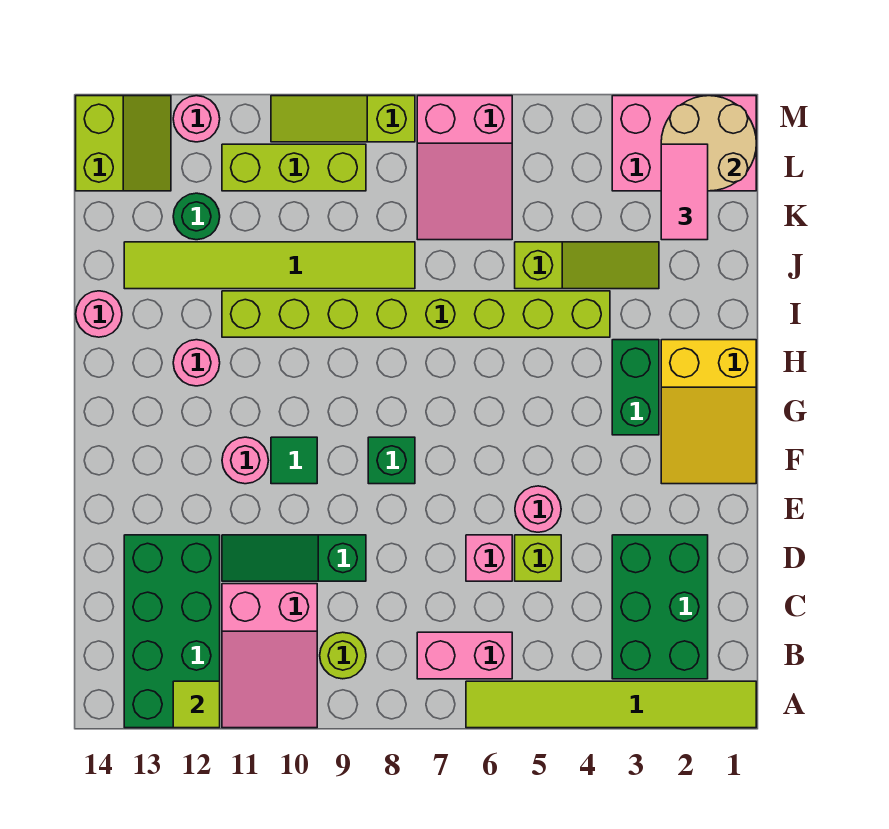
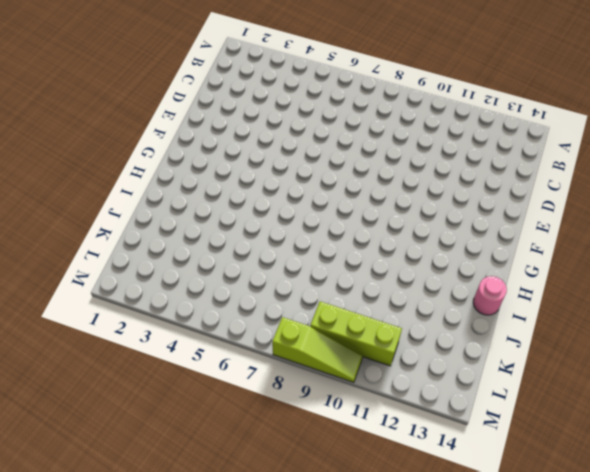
none -> lime tile A1:A6 level 1
none -> pink slope A10:C11 level 1 top C
none -> green brick A12:D13 level 1
none -> green brick B2:D3 level 1

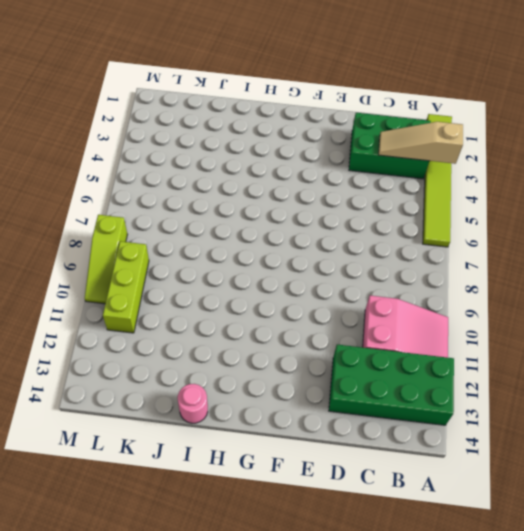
tan slope A3:C3 level 2 top A -> none
none -> pink brick B6:B7 level 1
none -> lime round brick B9 level 1
none -> lime brick D5 level 1
none -> pink brick D6 level 1

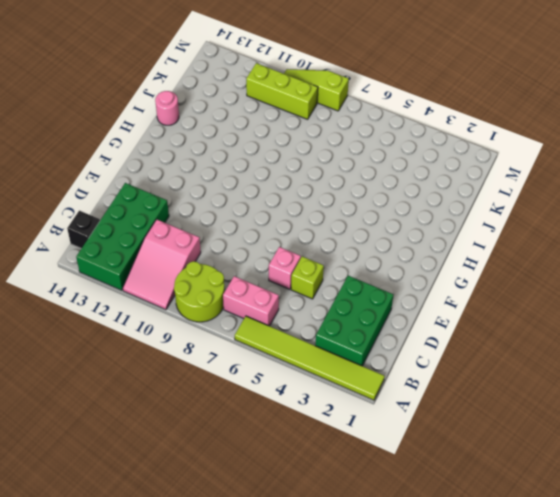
lime round brick A8:B9 level 1 -> lime round brick B9 level 1
black brick B14 level 1 -> none
none -> green slope D9:D11 level 1 top 9
none -> pink round brick E5 level 1
none -> yellow slope F1:H2 level 1 top H
none -> green brick F8 level 1

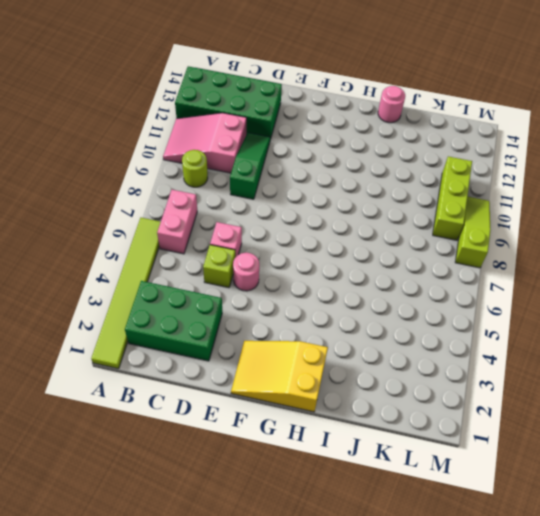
none -> green brick F8 level 1
none -> green tile F10 level 1
none -> pink round brick F11 level 1
none -> green brick G3:H3 level 1

